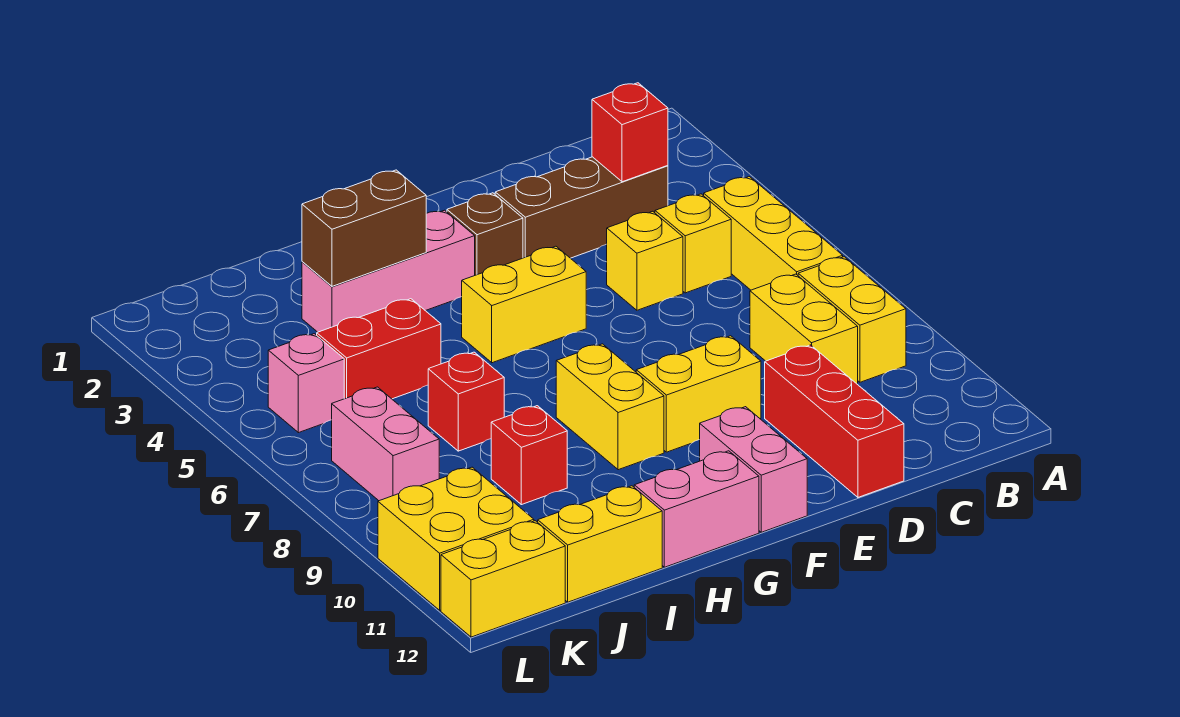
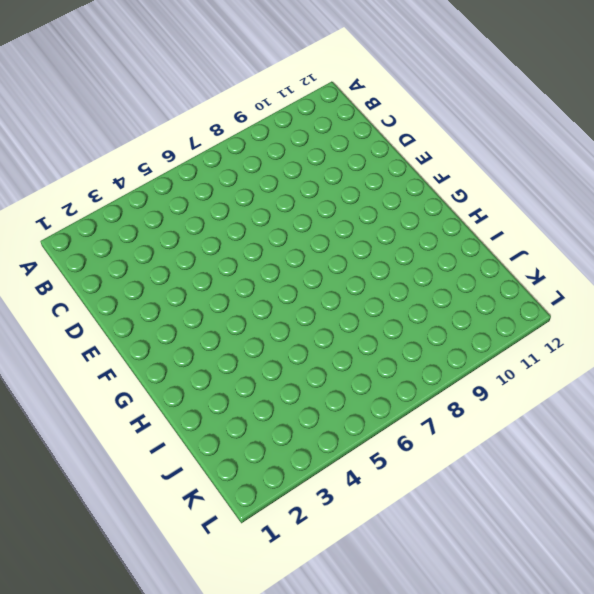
none -> yellow brick B5:B7 level 1
none -> yellow brick B8:B9 level 1
none -> brown brick C3:E3 level 1

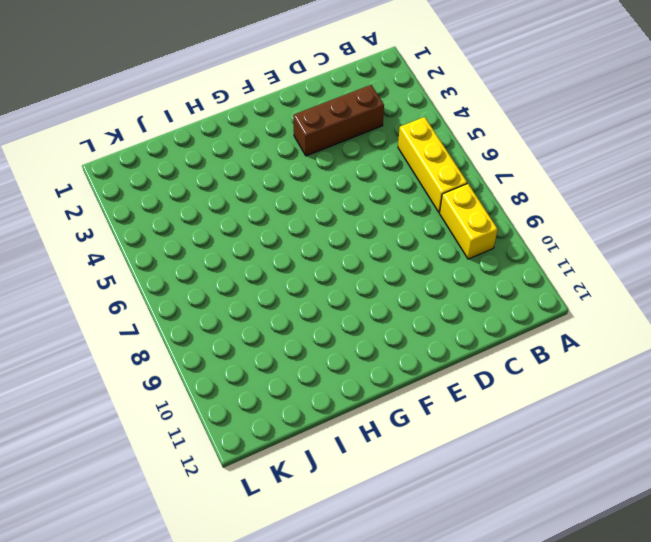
none -> yellow brick C5 level 1
none -> yellow brick C8:C9 level 1
none -> yellow brick D5 level 1

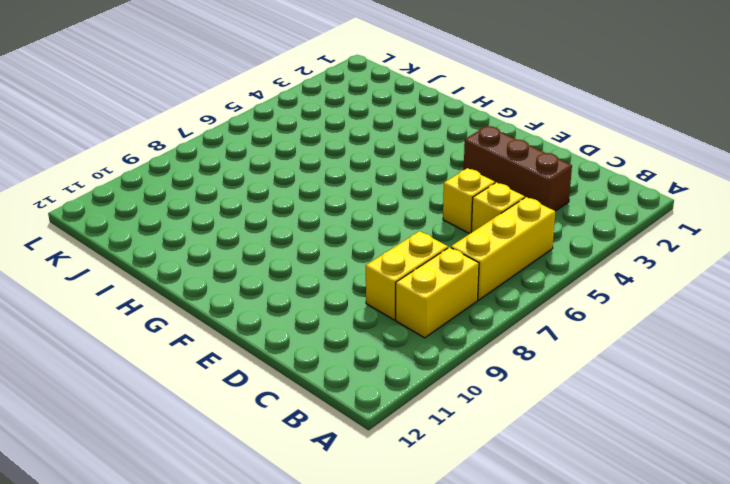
none -> red brick D10:D12 level 1
none -> yellow brick E9:F9 level 1
none -> brown brick F3 level 1

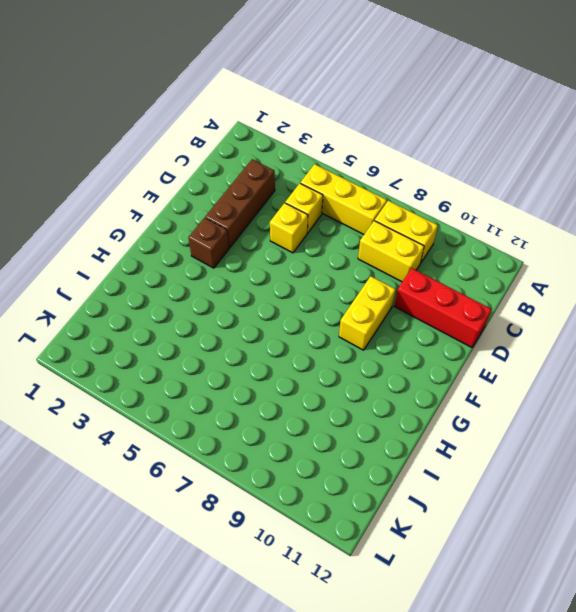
none -> yellow brick F5:G5 level 1
none -> pink brick F11:F12 level 1
none -> pink brick G3:I3 level 1

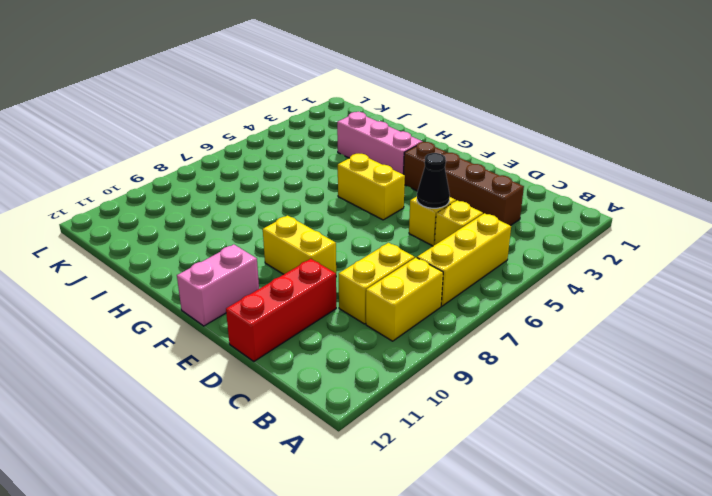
black cone D5 level 2 -> none
none -> yellow brick G8:G9 level 1
none -> pink brick G12:H12 level 1
none -> red brick I5:J5 level 1

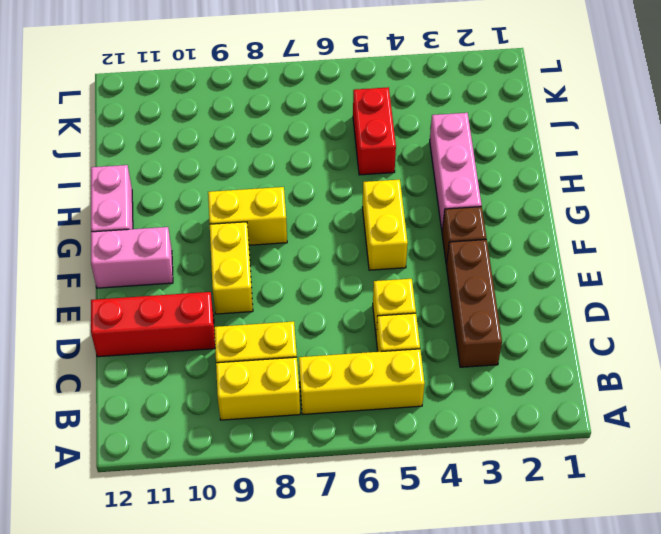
none -> red brick I7 level 1
none -> red brick I9 level 1
none -> yellow brick I12:J12 level 1

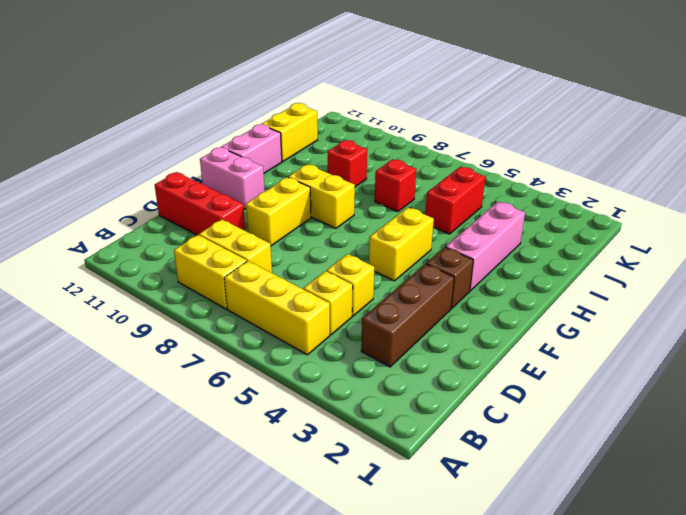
none -> pink brick K5 level 1
none -> pink brick K7:K8 level 1
none -> yellow brick K10:L11 level 1

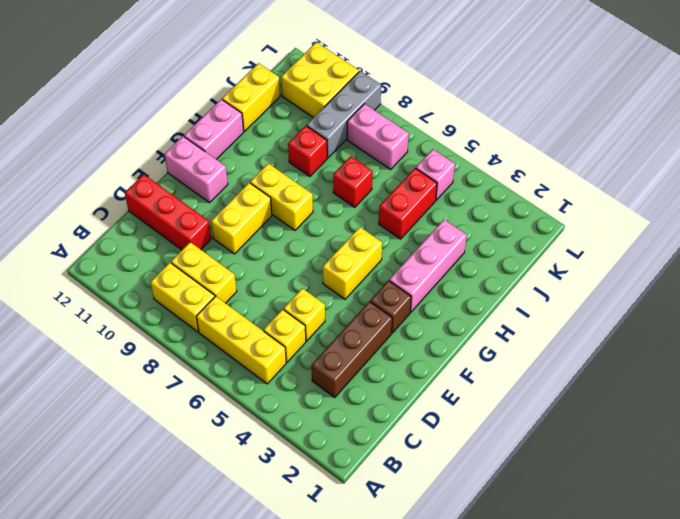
grey brick J9:L9 level 1 -> none
none -> yellow brick K12:L12 level 1
none -> red brick C3 level 2
none -> brown brick H3:I3 level 2

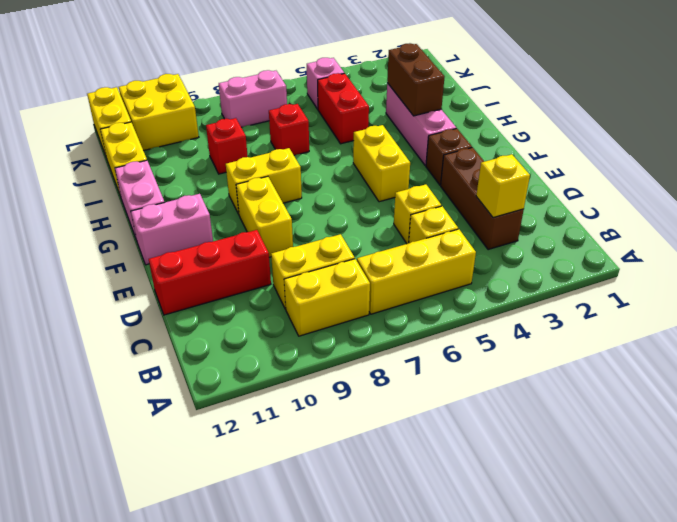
yellow brick C3 level 2 -> red brick C3 level 2

